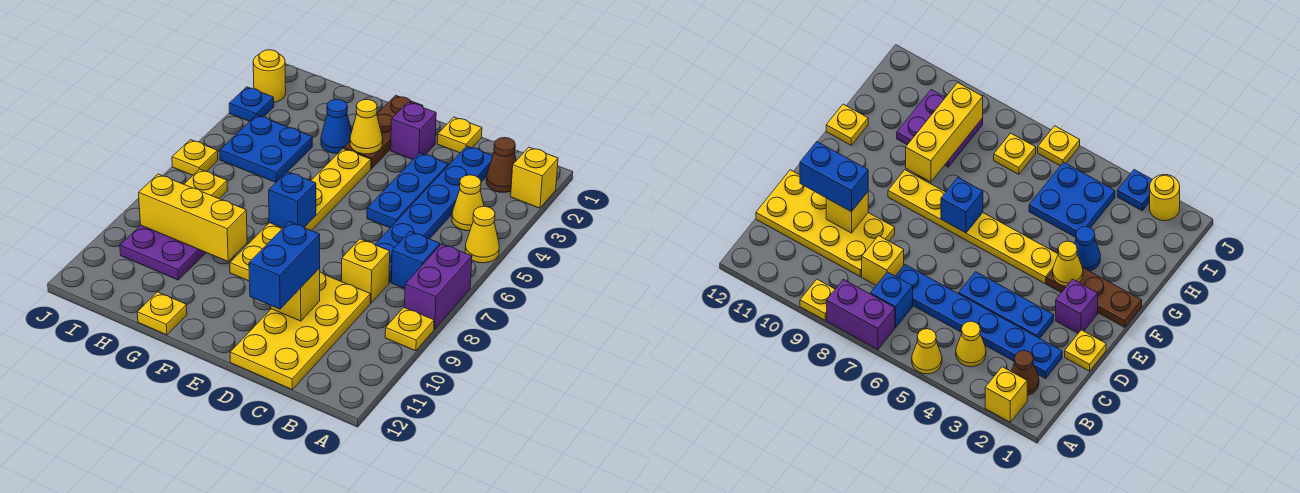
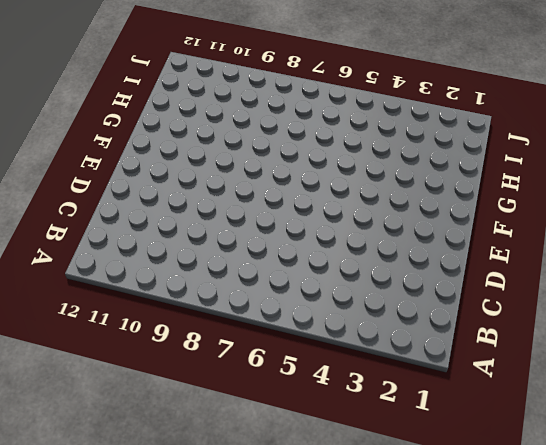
none -> yellow brick A2 level 1
none -> yellow cone A5 level 1
none -> purple brick A7:A8 level 1

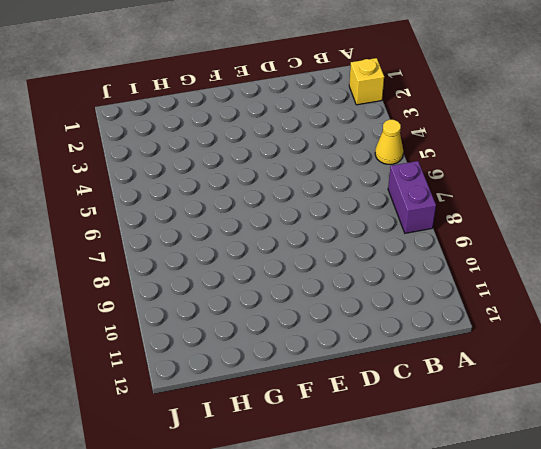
none -> yellow plate A9 level 1
none -> brown cone B2 level 1
none -> yellow cone B4 level 1

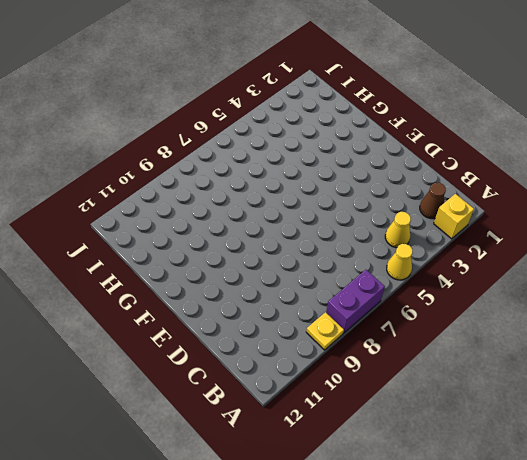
none -> blue brick B7 level 1
none -> blue plate C2:C7 level 1
none -> yellow brick C8 level 1

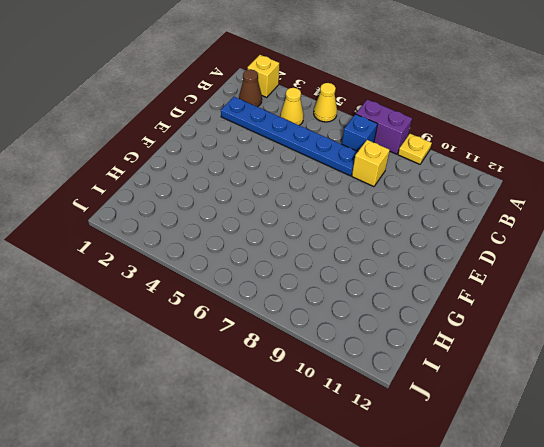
none -> yellow plate C9:D12 level 1
none -> yellow plate D1 level 1
none -> blue plate D3:D5 level 1

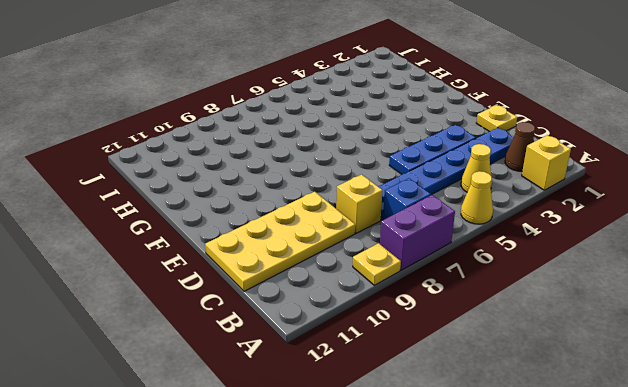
none -> purple brick E2 level 1
none -> brown plate F1:F3 level 1
none -> yellow plate F4:F9 level 1

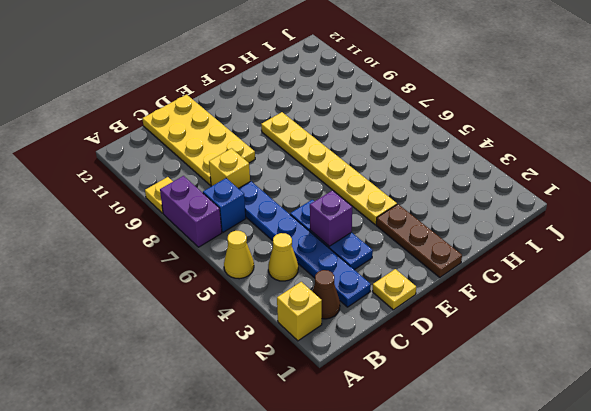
purple brick D4 level 2 -> purple brick E2 level 1
none -> blue cone G3 level 1
none -> yellow plate G12 level 1
none -> blue plate H4:I5 level 1

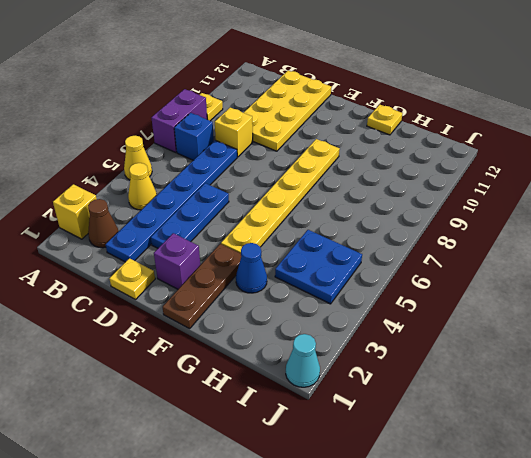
cyan cone J1 level 1 -> none
none -> purple plate H9:I10 level 1
none -> yellow plate I7 level 1
none -> yellow round brick J2 level 1

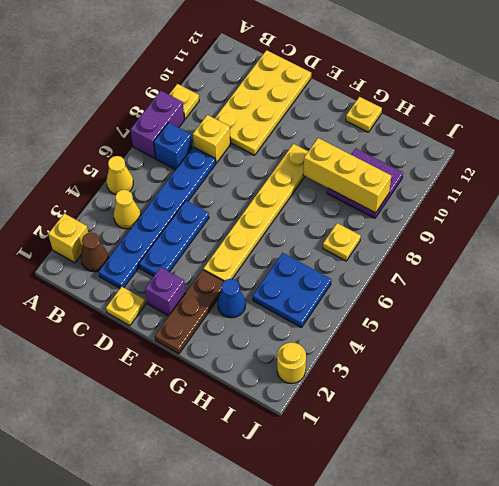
none -> blue plate J3 level 1
none -> yellow plate J6 level 1
none -> yellow brick D10 level 2

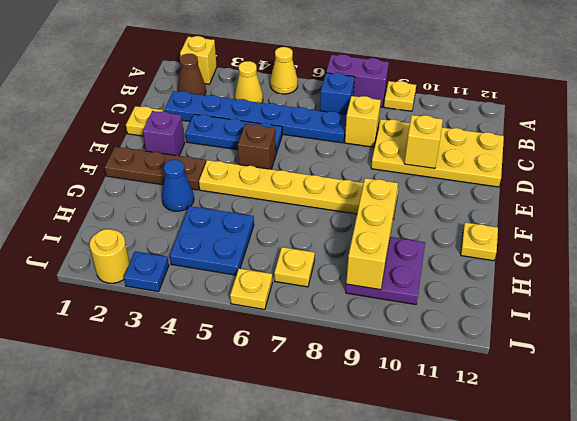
brown brick E5 level 1 -> none
none -> yellow cone F3 level 2
none -> blue brick F7 level 2
none -> blue brick D10:D11 level 3

